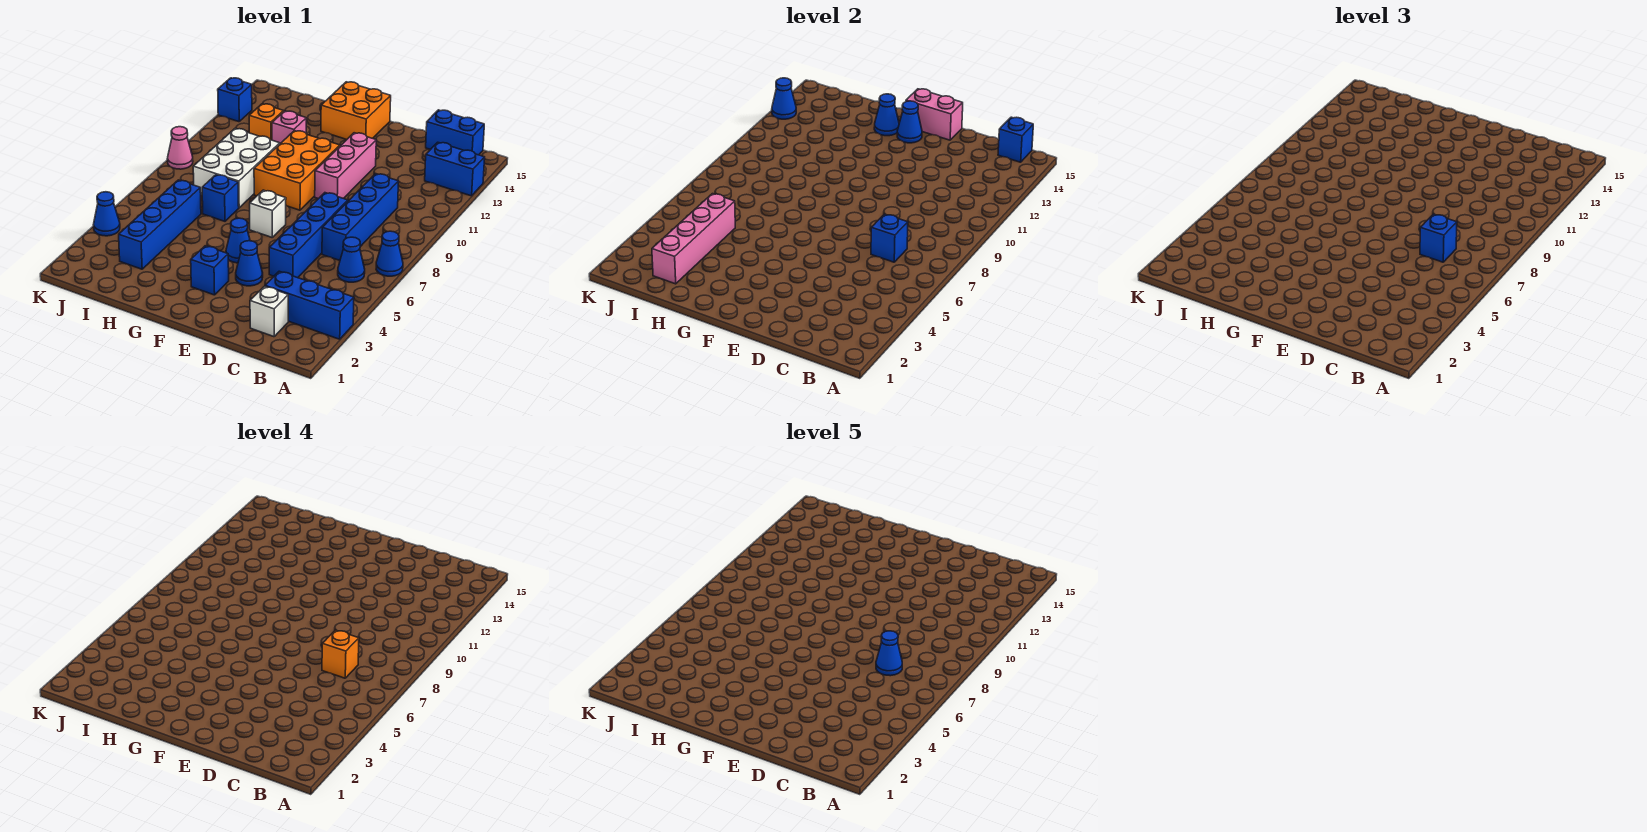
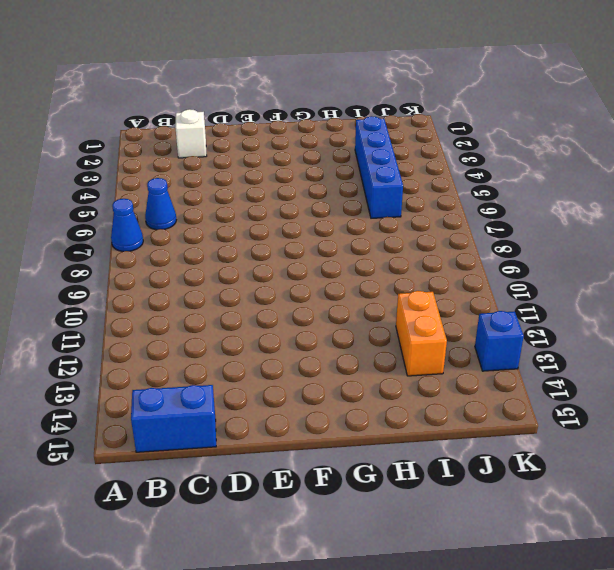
orange brick I12:I13 level 1 -> orange brick I12 level 1
none -> blue brick A3:C3 level 1
none -> blue brick A13:B13 level 1
none -> blue brick C7:C10 level 1
none -> blue brick D5:D8 level 1

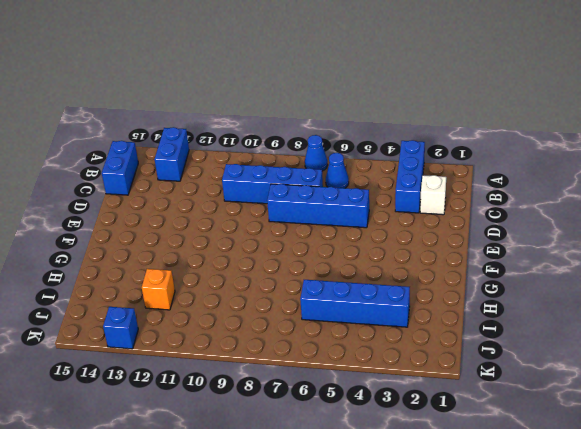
none -> blue cone E4 level 1
none -> pink brick E10:E12 level 1
none -> blue brick F3 level 1
none -> blue cone F5 level 1

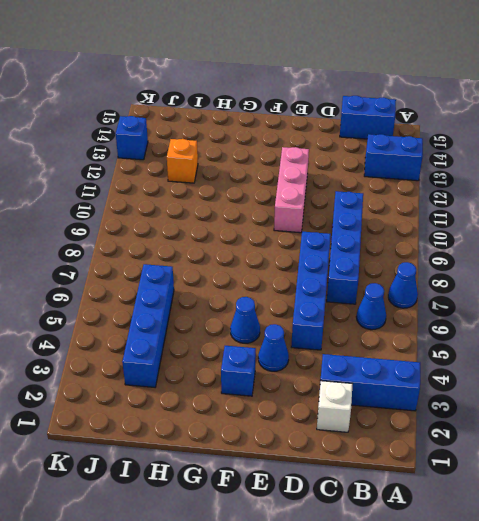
none -> white brick F7 level 1
none -> orange brick F9:G11 level 1
none -> orange brick F14:G15 level 1
none -> blue brick H7 level 1

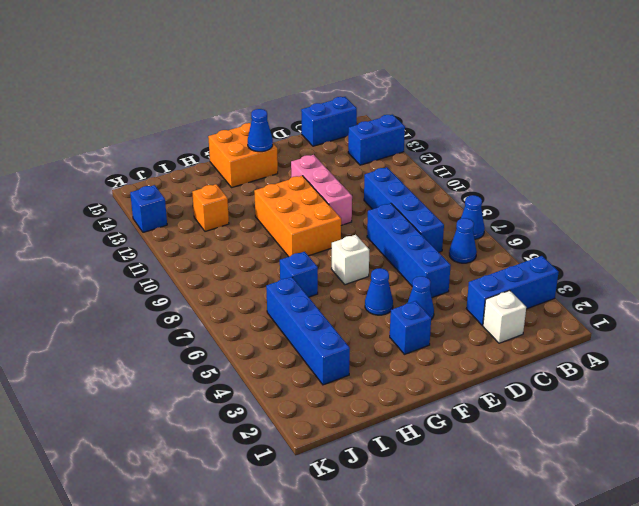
none -> white brick H8:I10 level 1
none -> pink brick H12 level 1
none -> blue cone K4 level 1
none -> pink cone K9 level 1

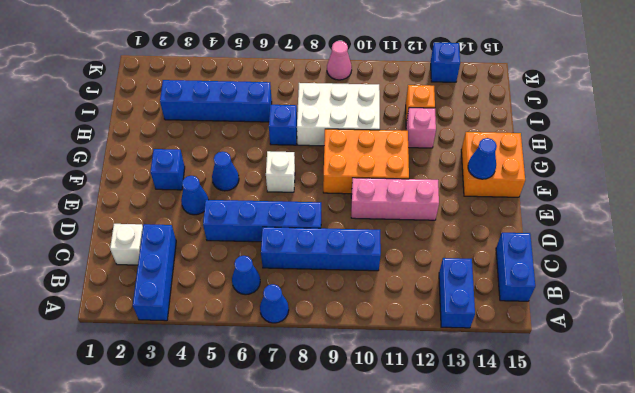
none -> blue cone K4 level 1
none -> blue brick B15 level 2
none -> blue brick C7 level 2
none -> pink brick E15:F15 level 2

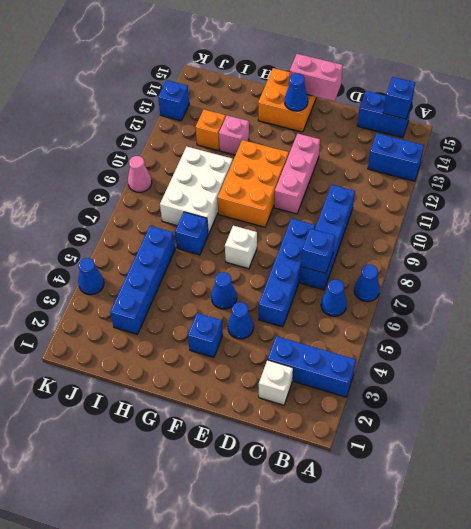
none -> blue cone G14 level 2
none -> pink brick I2:I5 level 2
none -> blue cone K13 level 2
none -> blue brick C7 level 3

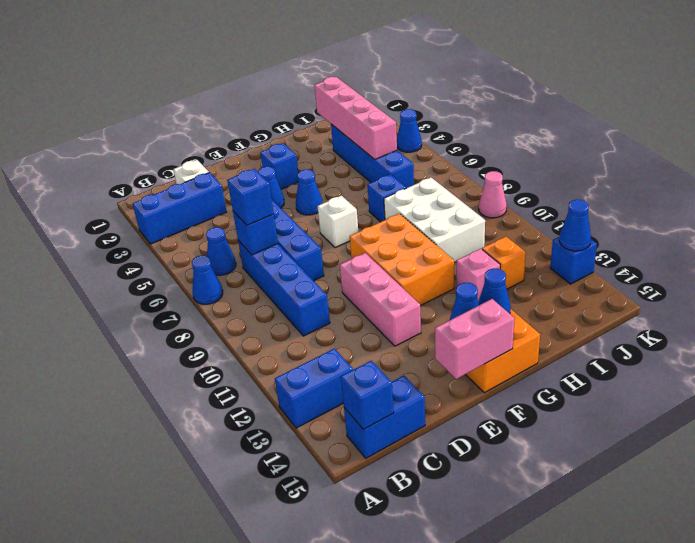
none -> orange brick C7 level 4
none -> blue cone C7 level 5

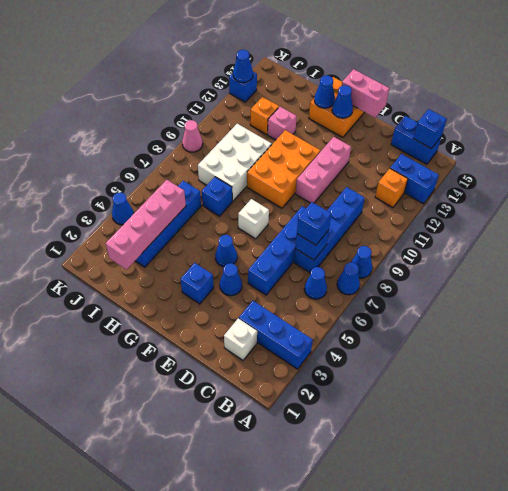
blue cone A8 level 1 -> blue cone C7 level 5
orange brick B12 level 1 -> orange brick C7 level 4

